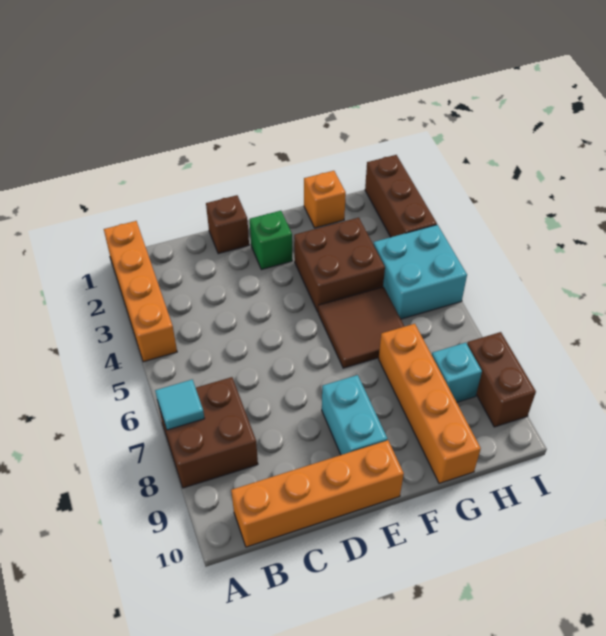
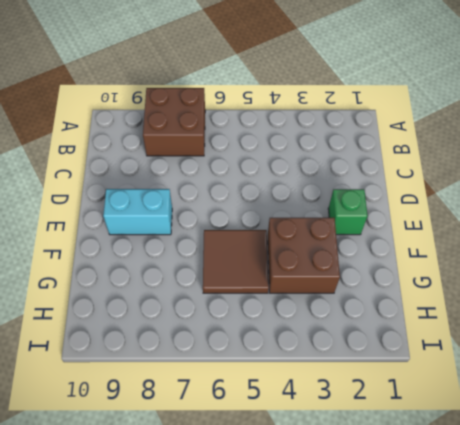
none -> orange brick A1:A4 level 1
none -> orange brick B10:E10 level 1
none -> brown brick D1 level 1

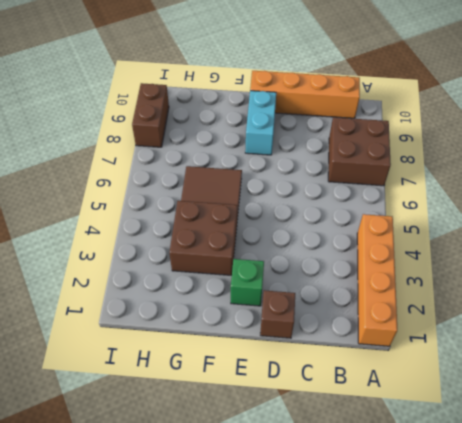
none -> orange brick G1 level 1
none -> orange brick G7:G10 level 1
none -> cyan brick H4:I5 level 1

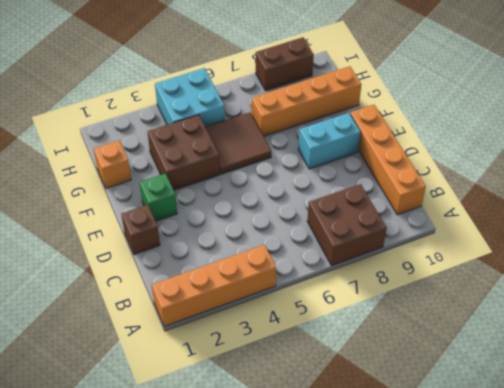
none -> cyan brick H8 level 1
none -> brown brick I1:I3 level 1
none -> cyan tile A7 level 2

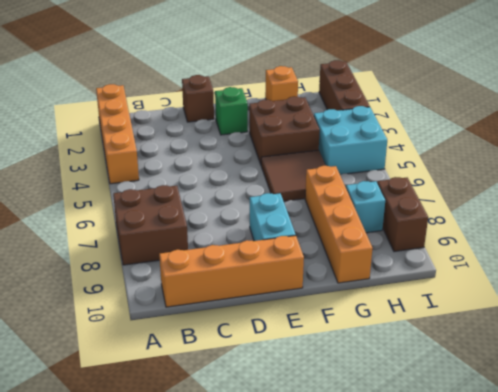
none -> cyan tile A7 level 2

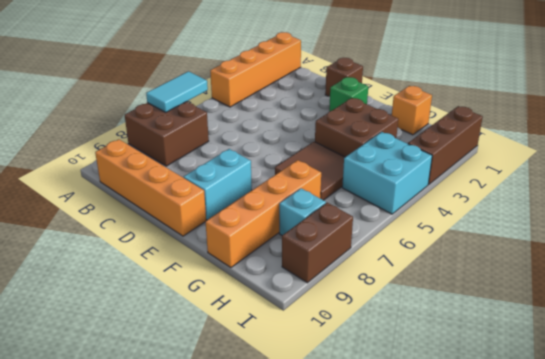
cyan tile A6:A7 level 2 -> cyan tile A7 level 2

